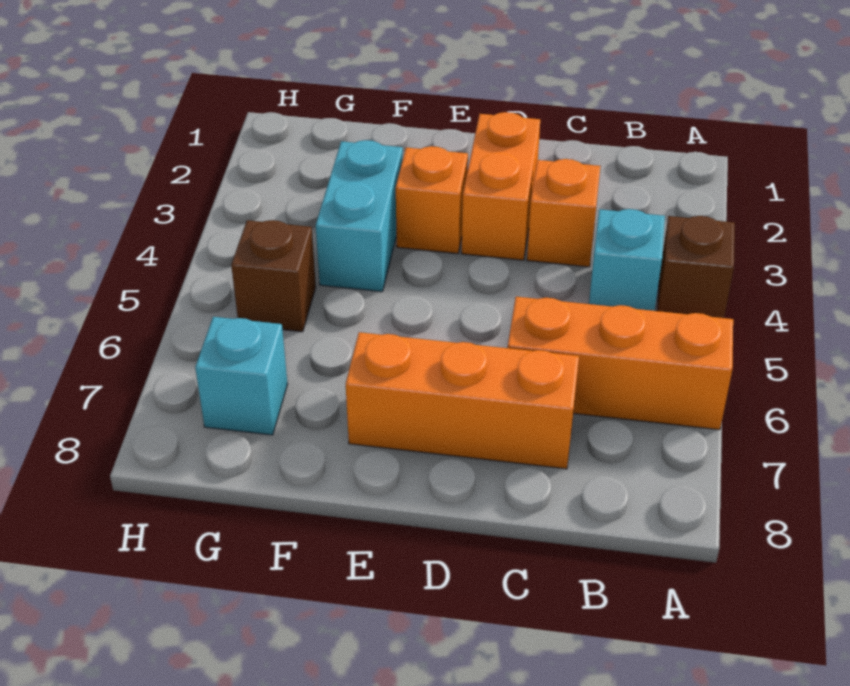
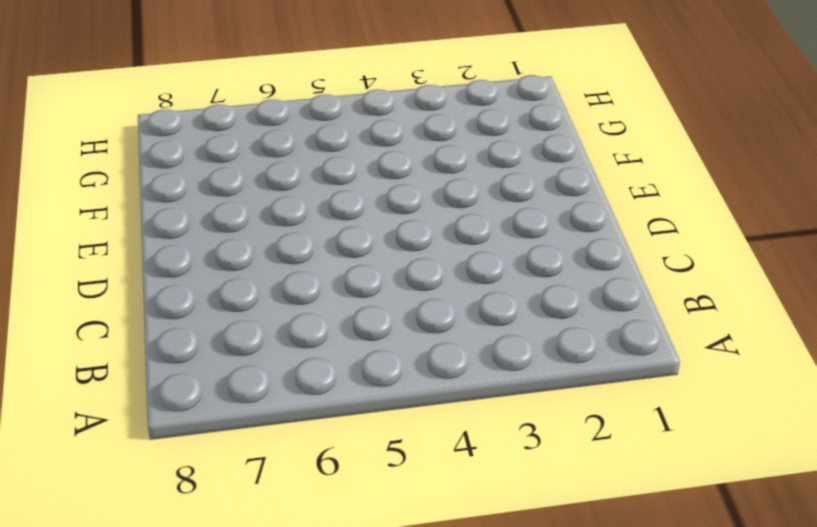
none -> brown brick A4 level 1
none -> orange brick A6:C6 level 1

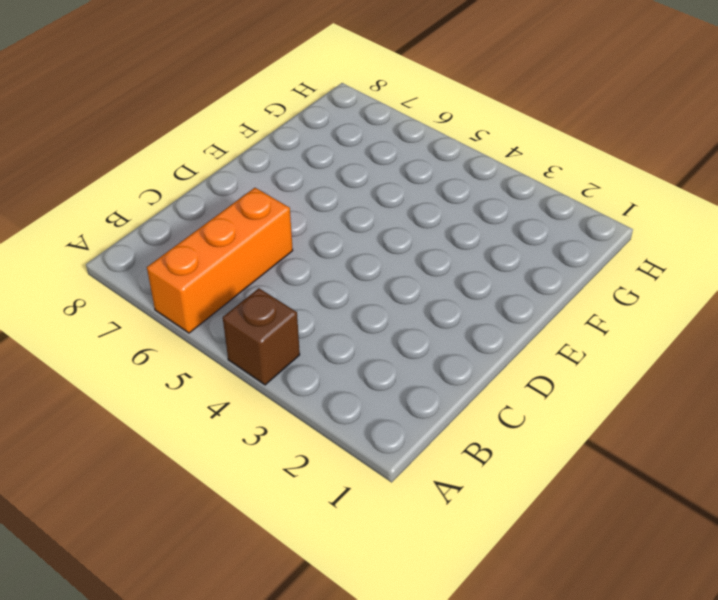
none -> cyan brick B4 level 1
none -> orange brick C3 level 1

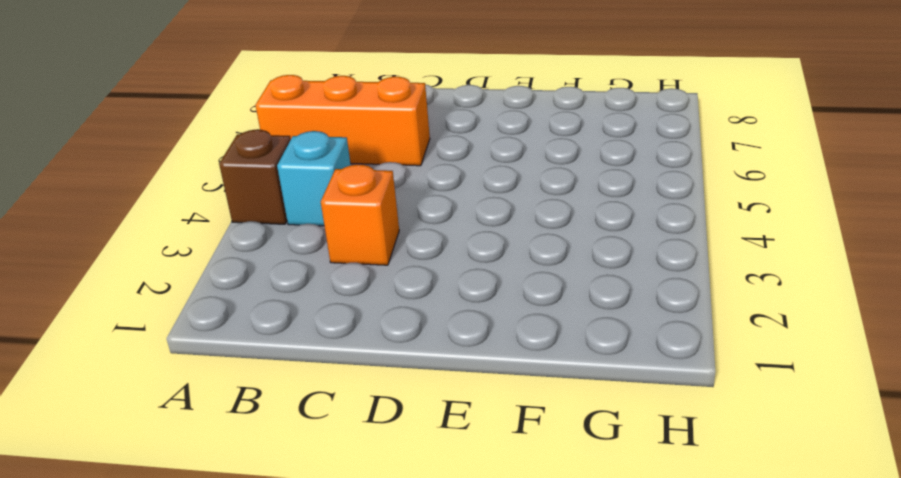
none -> orange brick C7:E7 level 1
none -> orange brick D2:D3 level 1

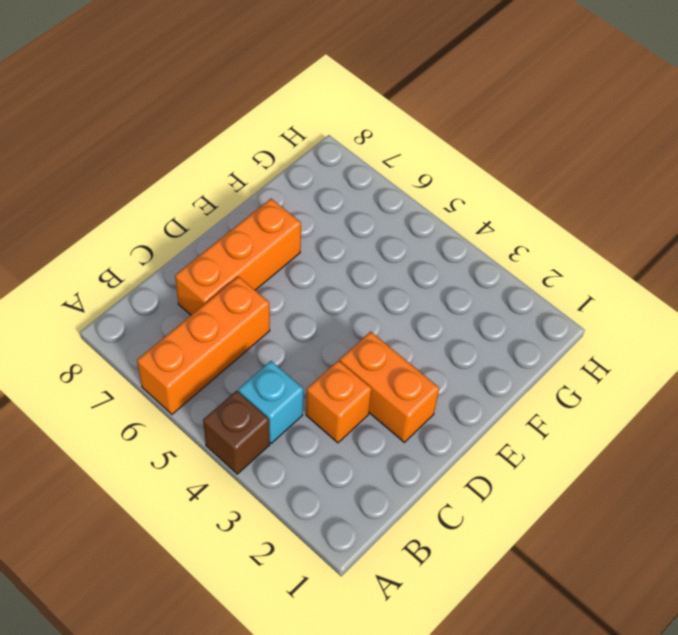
none -> orange brick E3 level 1
none -> cyan brick F3:F4 level 1

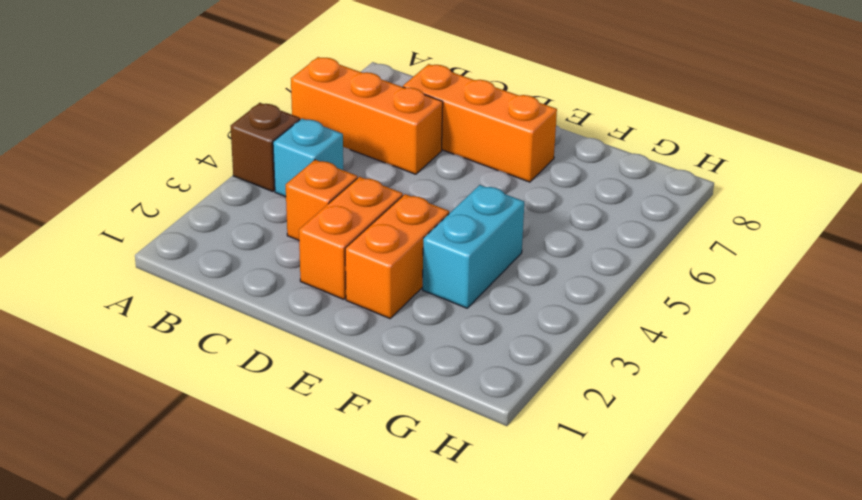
orange brick E2:E3 level 1 -> orange brick E3 level 1
none -> brown brick G5 level 1
none -> cyan brick G7 level 1

